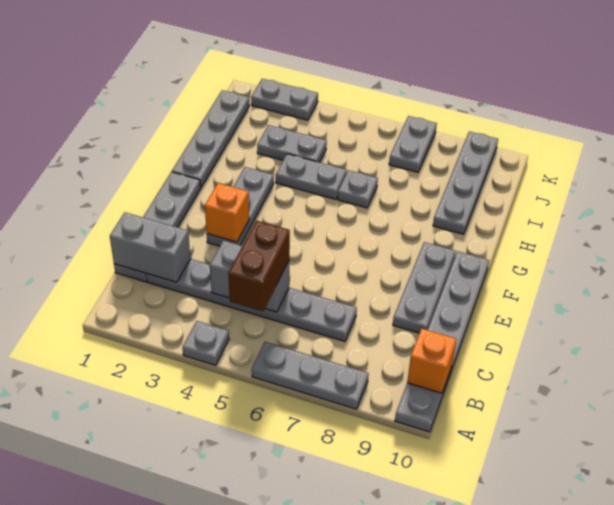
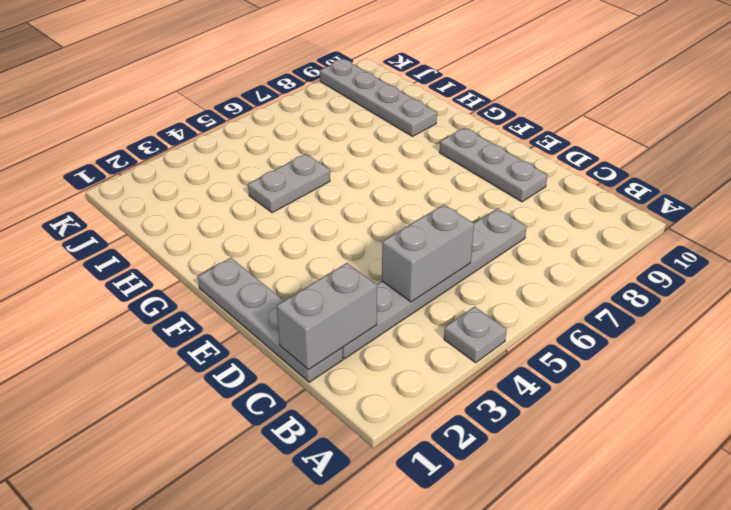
none -> grey plate A6:A8 level 1
none -> grey plate A10:F10 level 1
none -> grey plate E3:G3 level 1

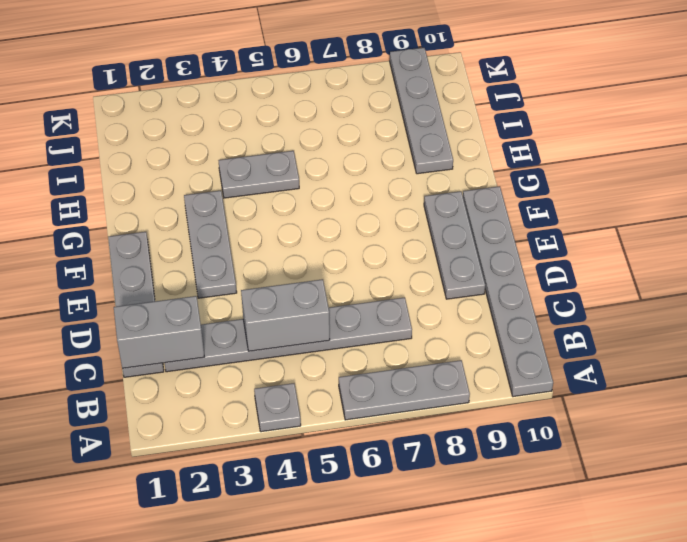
none -> grey plate G1:J1 level 1
none -> grey plate H6 level 1
none -> grey plate I3:I4 level 1

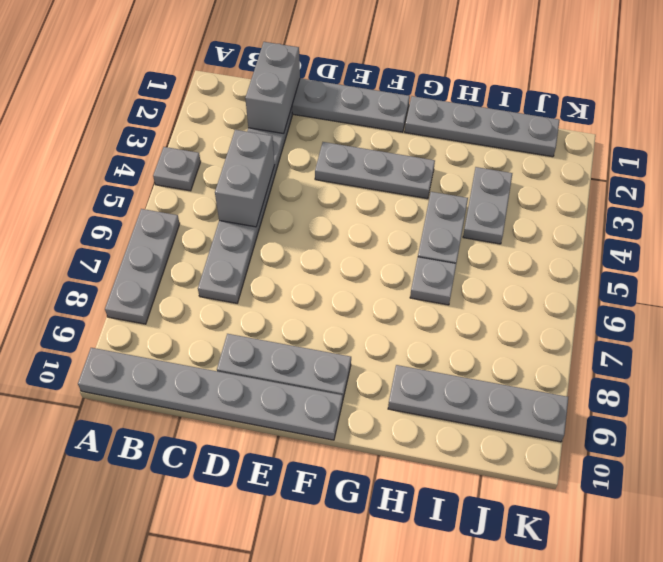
none -> grey plate J7:K7 level 1
none -> grey plate K2:K3 level 1
none -> orange brick B10 level 2

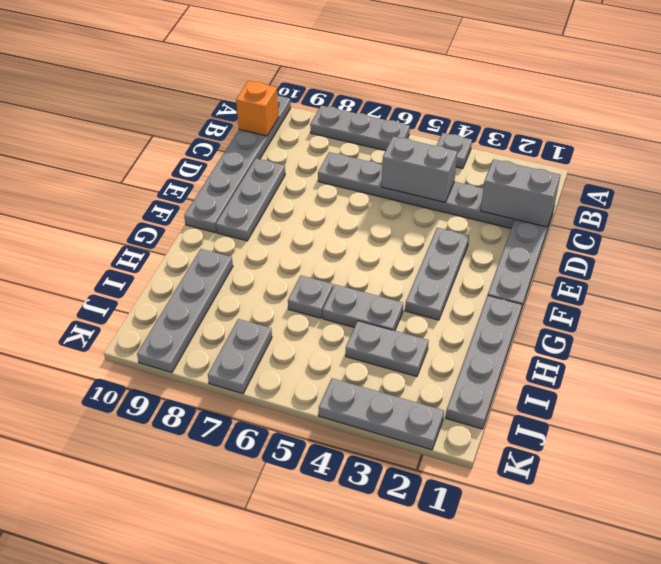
grey plate K2:K4 level 1 -> grey plate K2:K3 level 1
none -> orange brick E3 level 2
none -> brown brick B5:C5 level 3

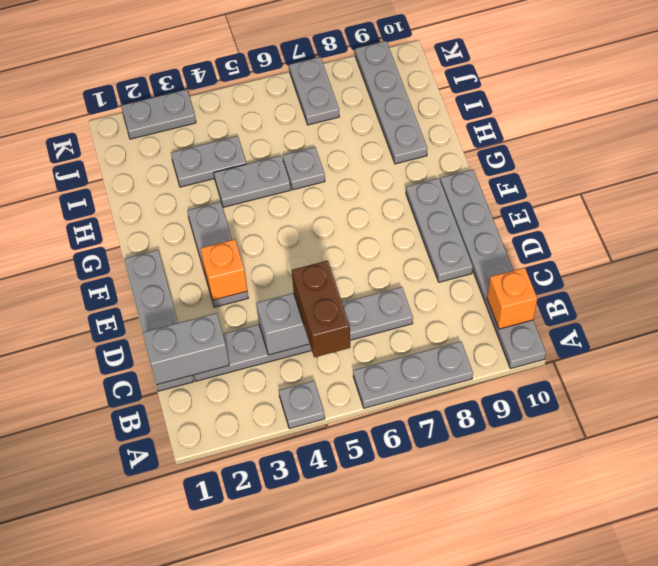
none -> grey plate G1:J1 level 1

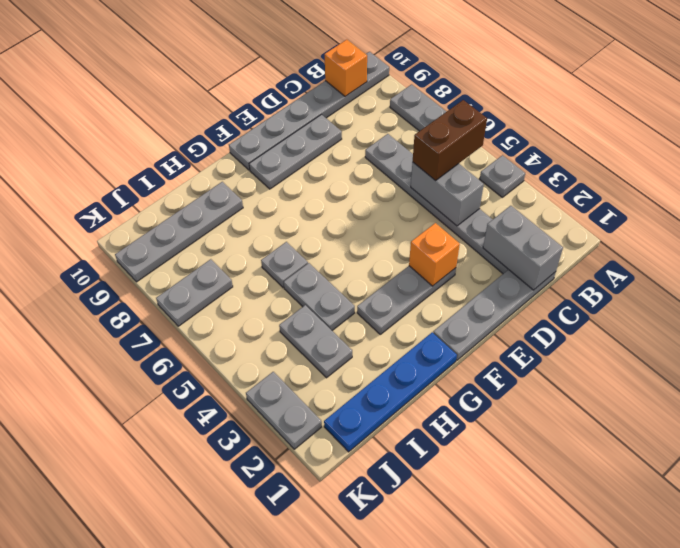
blue plate G1:J1 level 1 -> grey plate G1:J1 level 1

